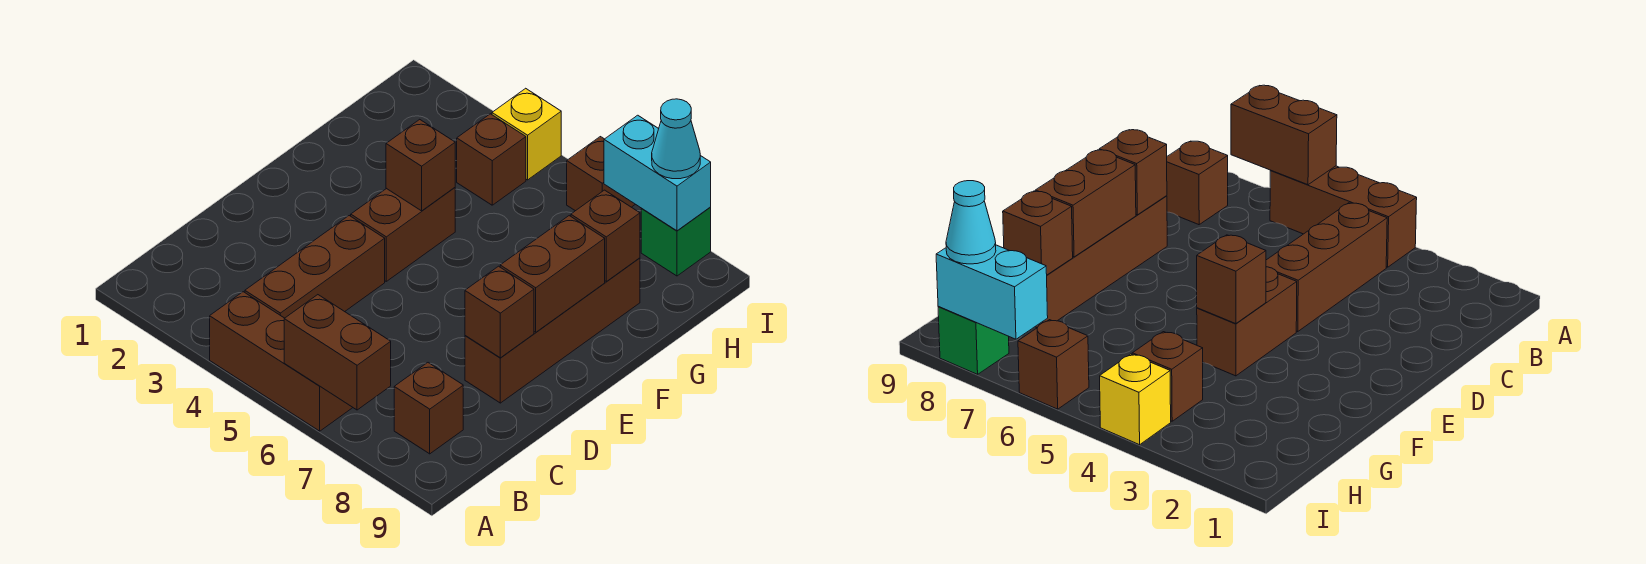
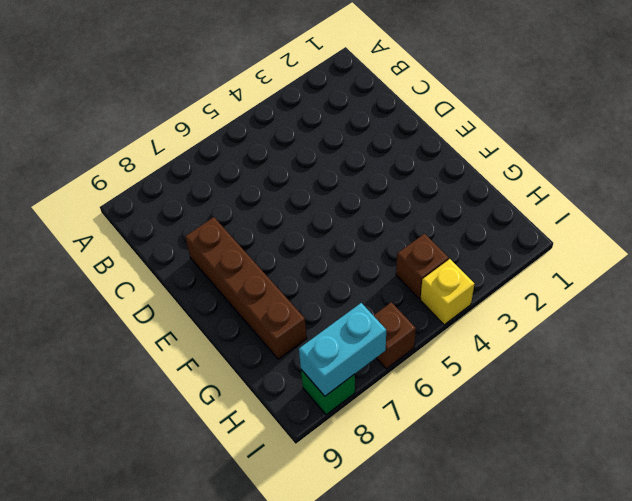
none -> brown brick A4:A6 level 1
none -> brown brick B4:D4 level 1
none -> brown brick B8 level 1

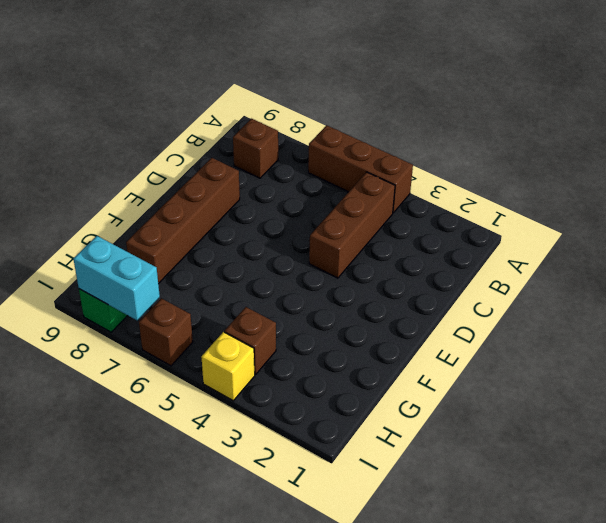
none -> brown brick E4:F4 level 1
none -> brown brick A6:A7 level 2
none -> brown brick D8 level 2

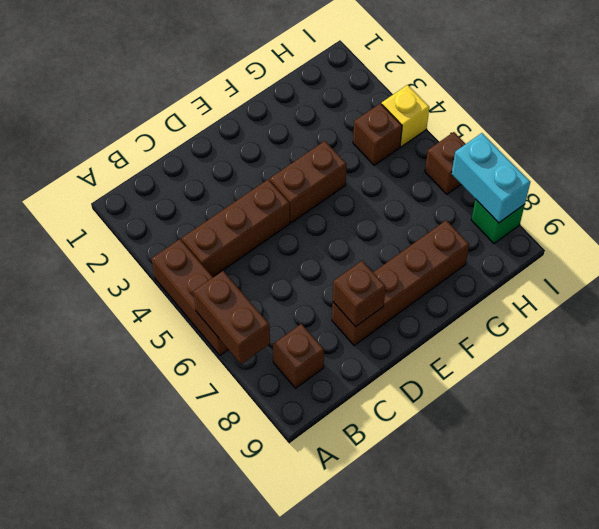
none -> brown brick E8:F8 level 2
none -> brown brick F4 level 2
none -> brown brick G8 level 2

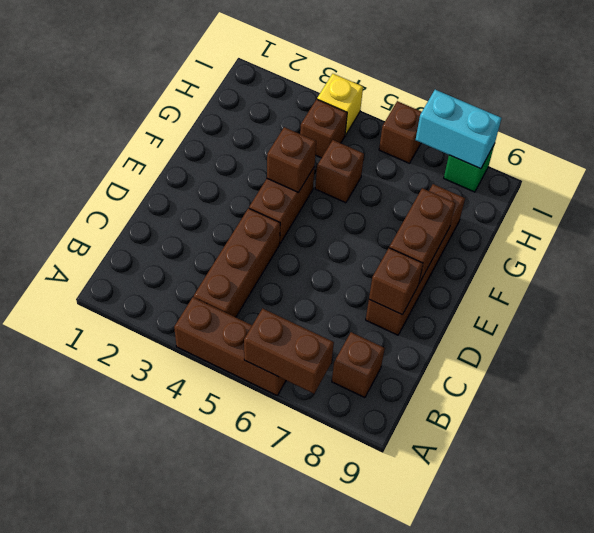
brown brick G5 level 1 -> brown brick G8 level 2
none -> cyan cone I8 level 3

